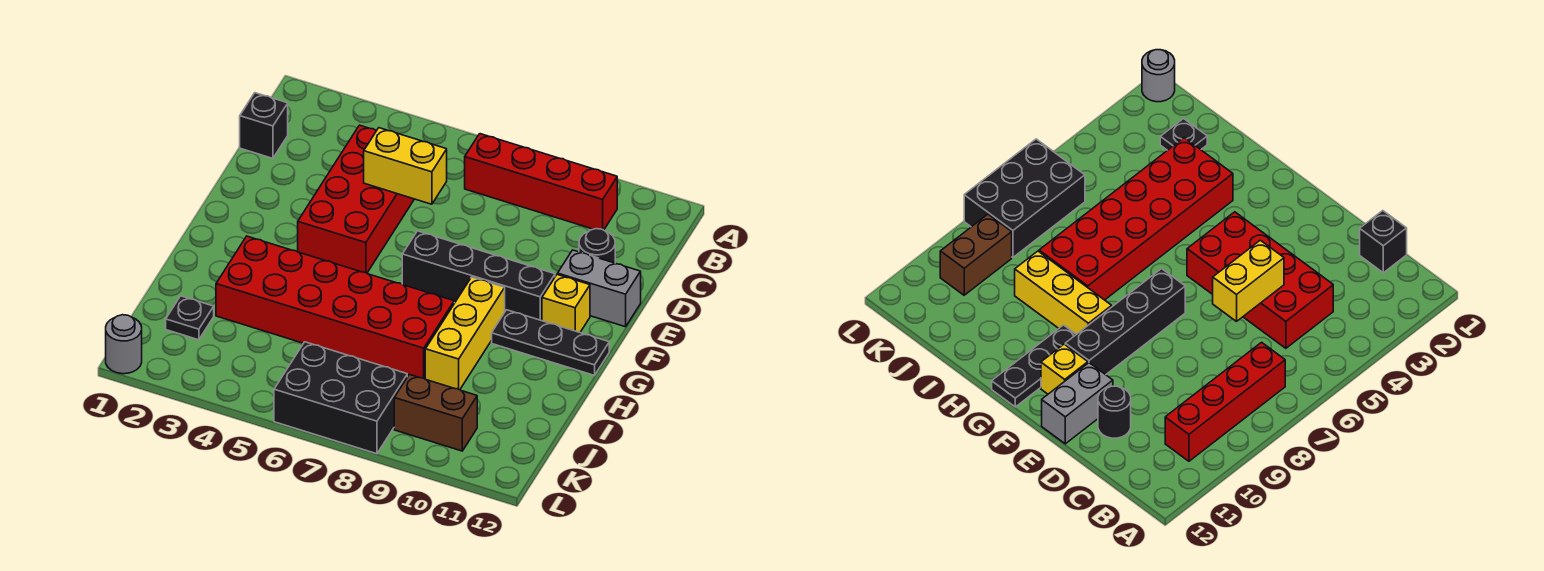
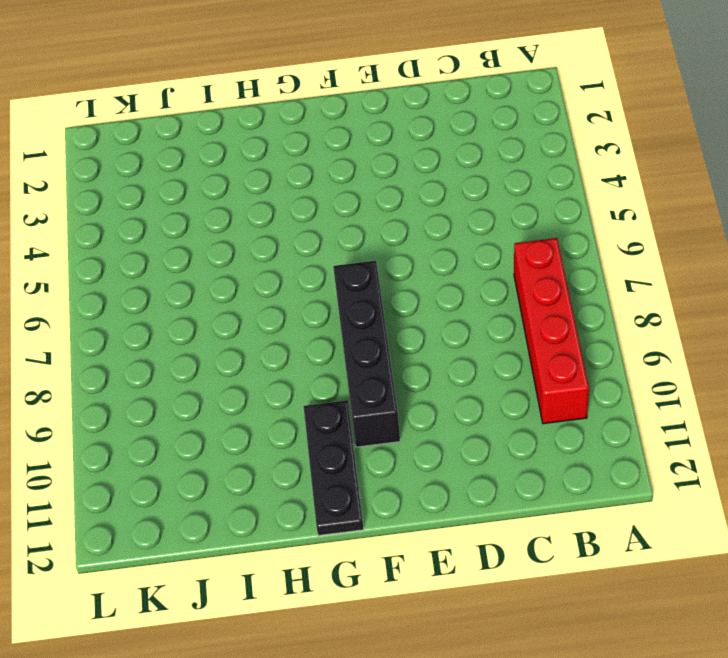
none -> black brick C1 level 1
none -> red brick C4:F5 level 1
none -> black round brick D11 level 1

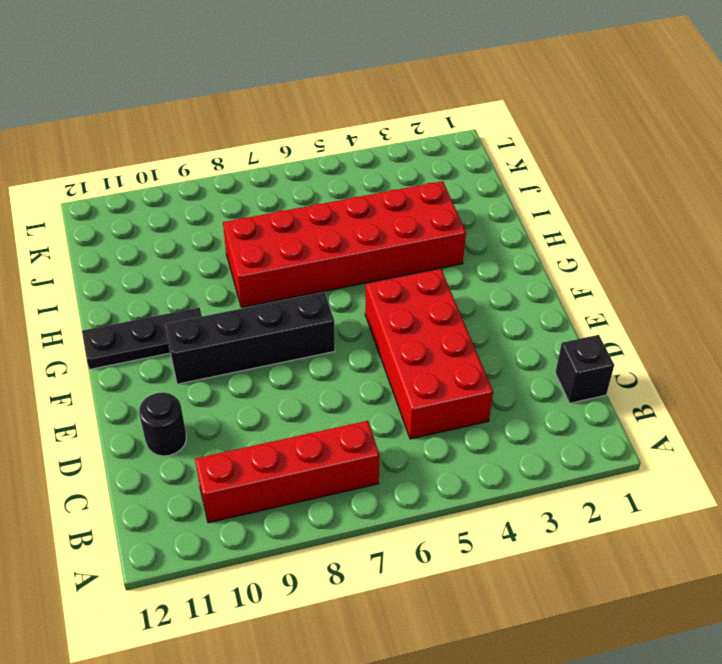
none -> grey brick E11:E12 level 1
none -> yellow brick F11 level 1
none -> yellow brick G9:I9 level 1

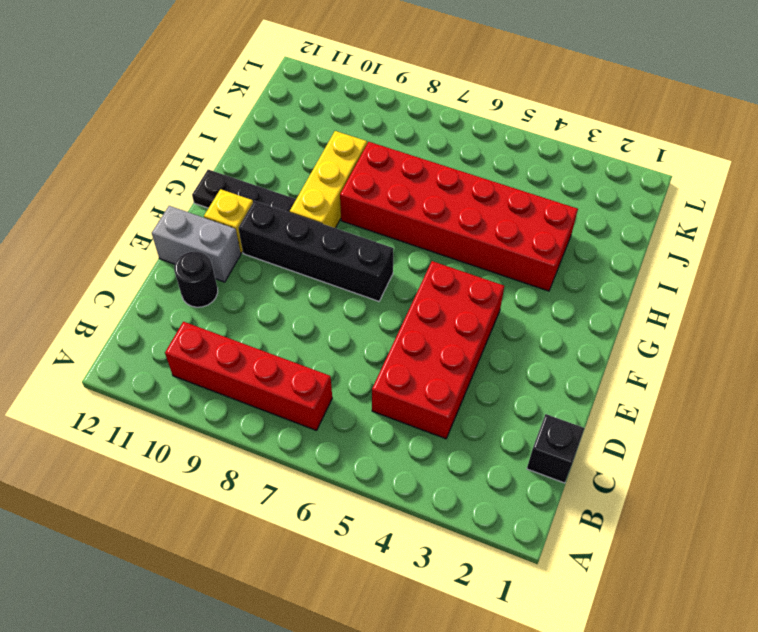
none -> black plate J2 level 1
none -> black brick K6:L8 level 1
none -> brown brick K9:K10 level 1

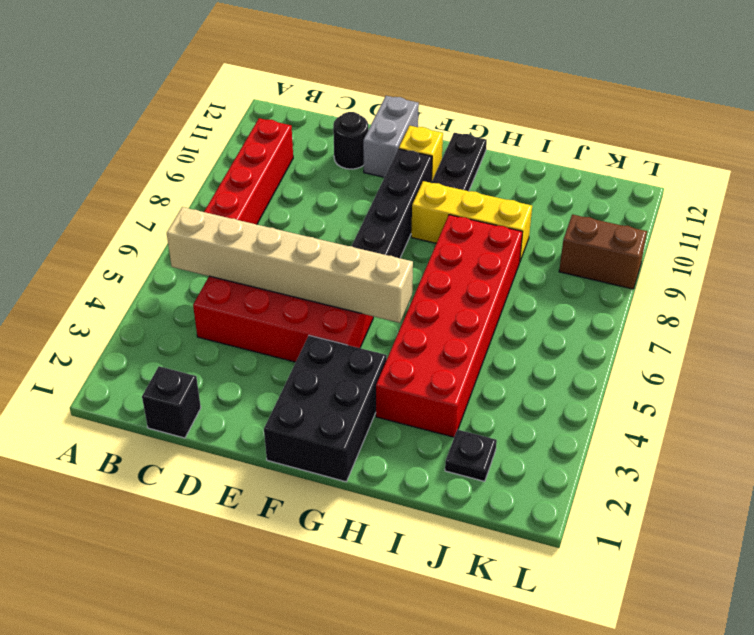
tan brick B5:G5 level 2 -> yellow brick D5:D6 level 2
black brick F1:G3 level 1 -> black brick K6:L8 level 1
brown brick K9:L9 level 1 -> brown brick K9:K10 level 1
none -> grey round brick L1 level 1

